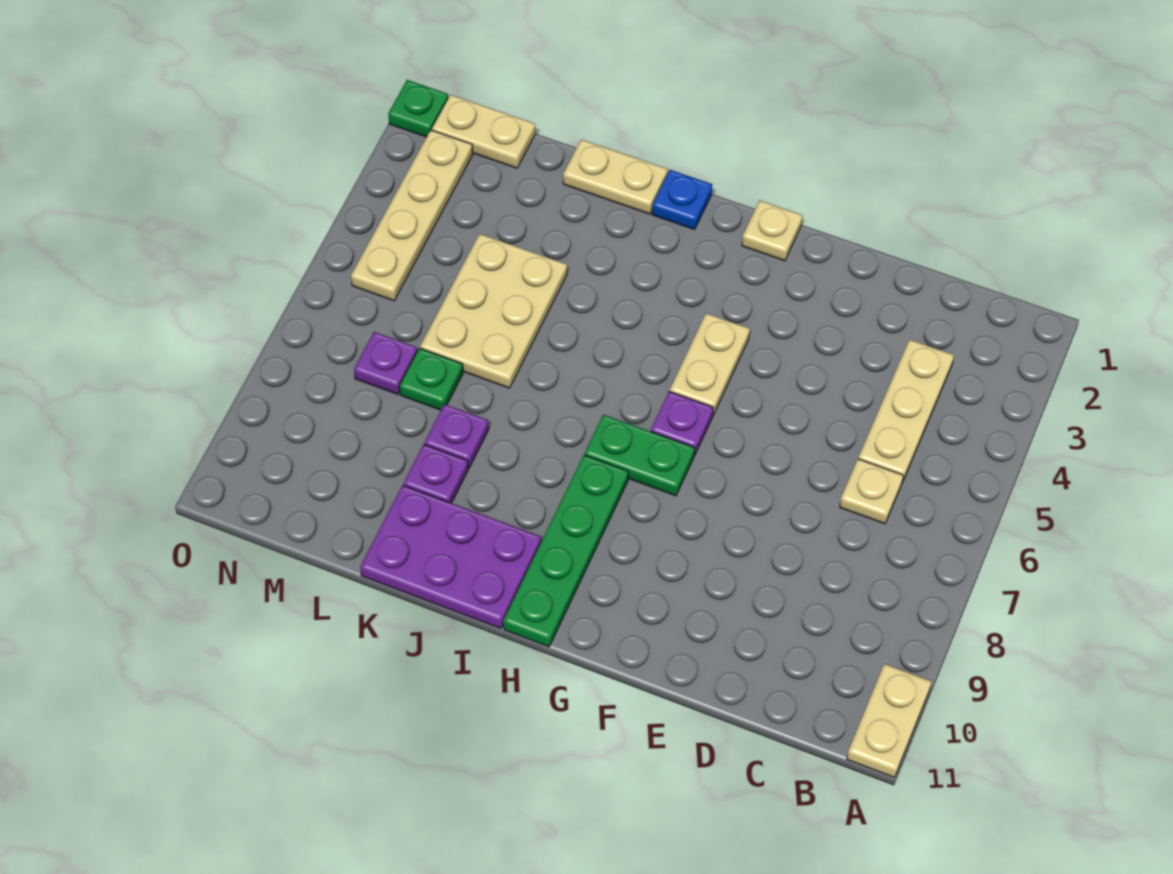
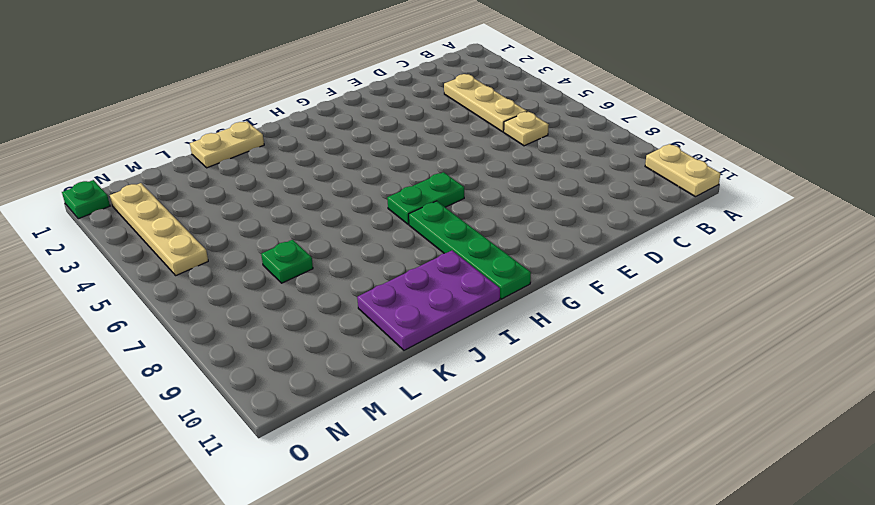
none -> tan plate G1 level 1
none -> tan plate G4:G5 level 1
none -> purple plate G6 level 1

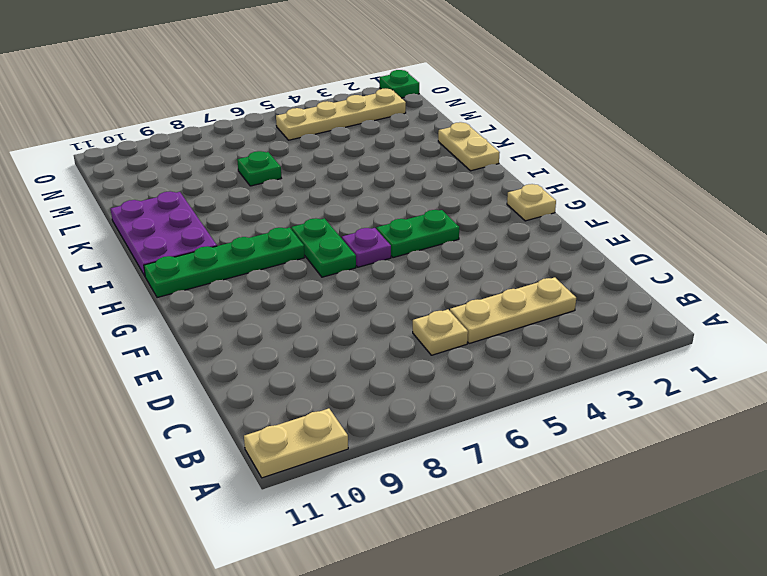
green plate G4:G5 level 1 -> tan plate G4:G5 level 1
none -> blue plate I1 level 1
none -> tan plate K4:L6 level 1
none -> purple plate K8 level 1

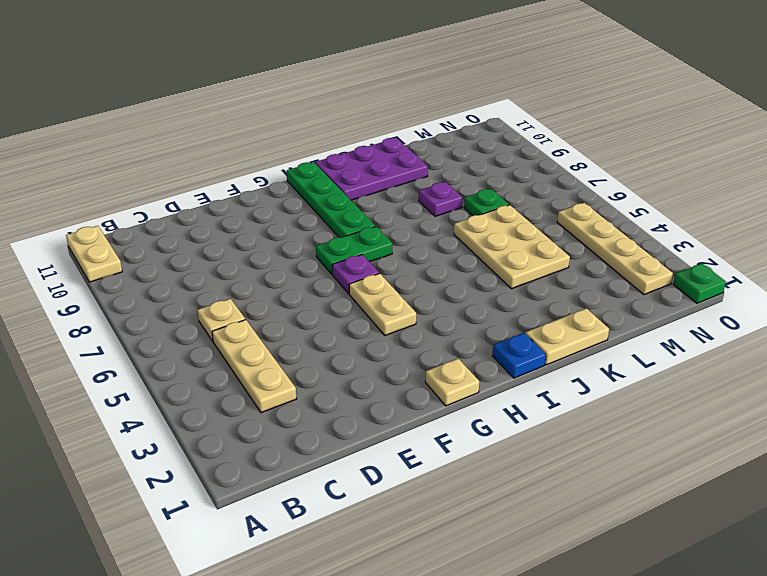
none -> purple plate K9 level 1
none -> tan plate M1:N1 level 1
none -> purple plate M7 level 1

